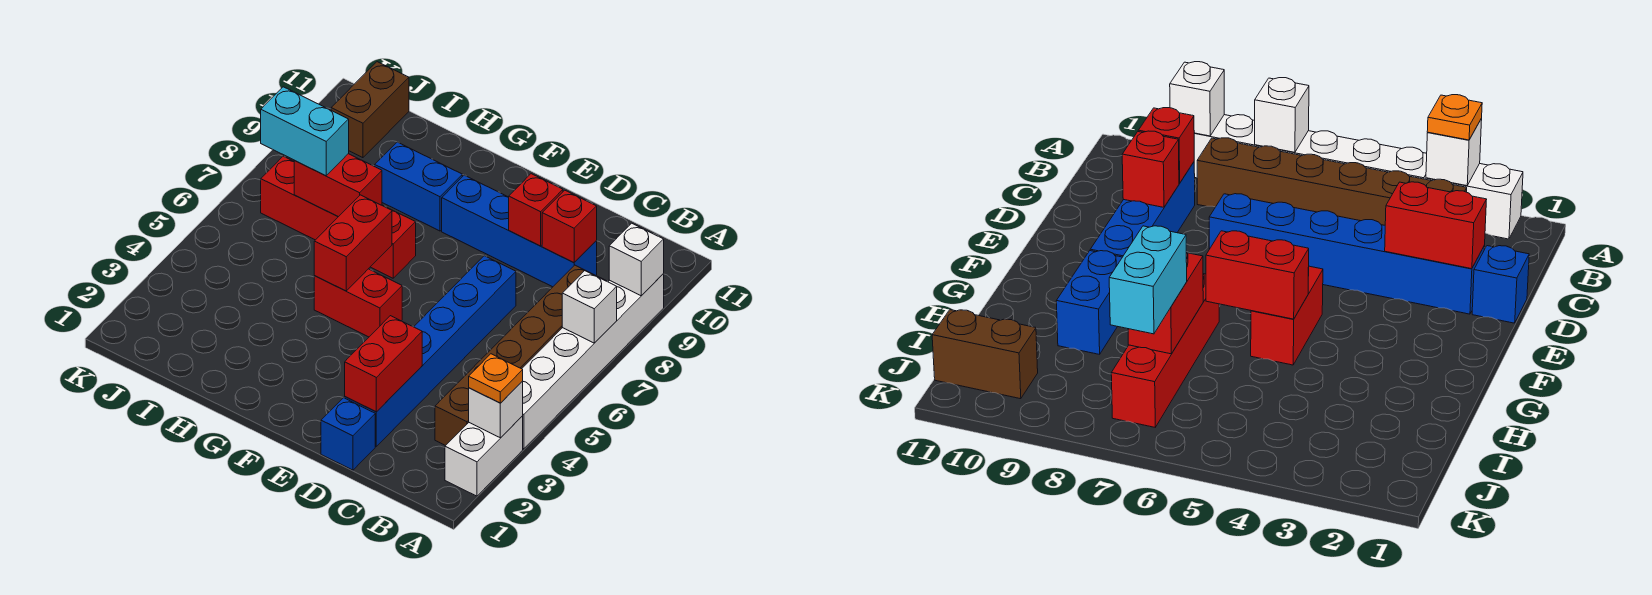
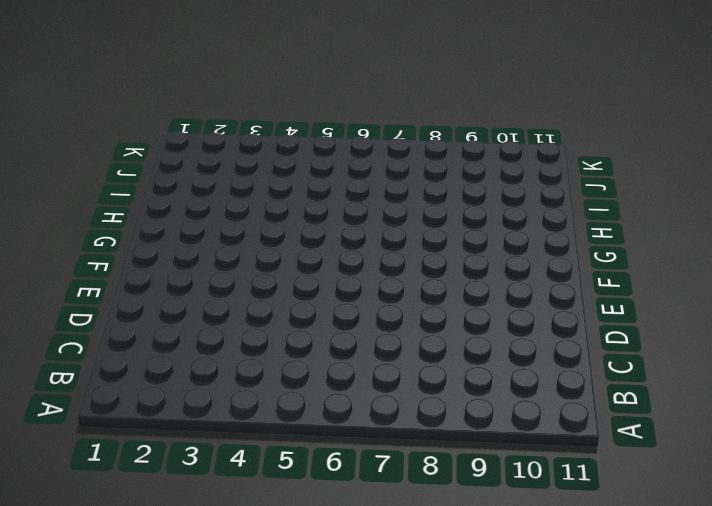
none -> white brick A2:A3 level 1
none -> white brick A4:A9 level 1
none -> brown brick B3:B8 level 1

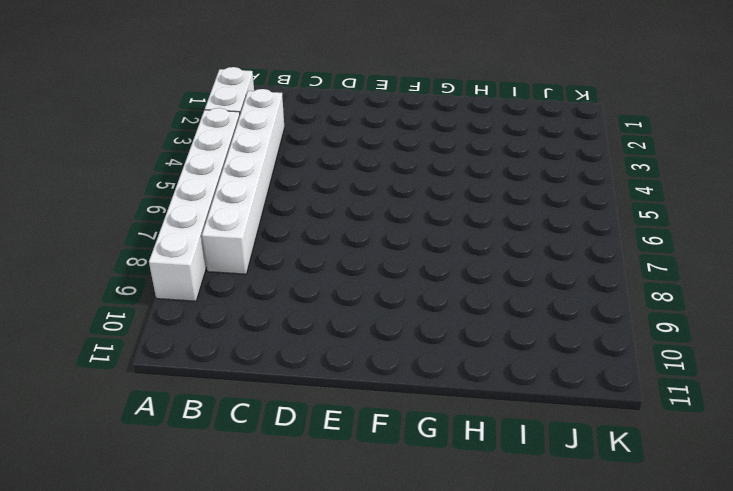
white brick B3:B8 level 1 -> brown brick B3:B8 level 1
none -> blue brick C9:F9 level 1
none -> blue brick D1 level 1
none -> blue brick D2:D7 level 1

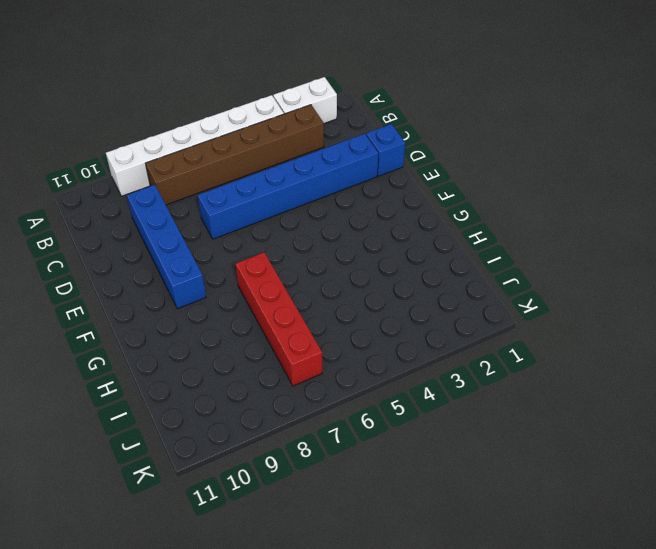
none -> red brick F5:G5 level 1
none -> blue brick G9:H9 level 1
none -> brown brick J10:J11 level 1

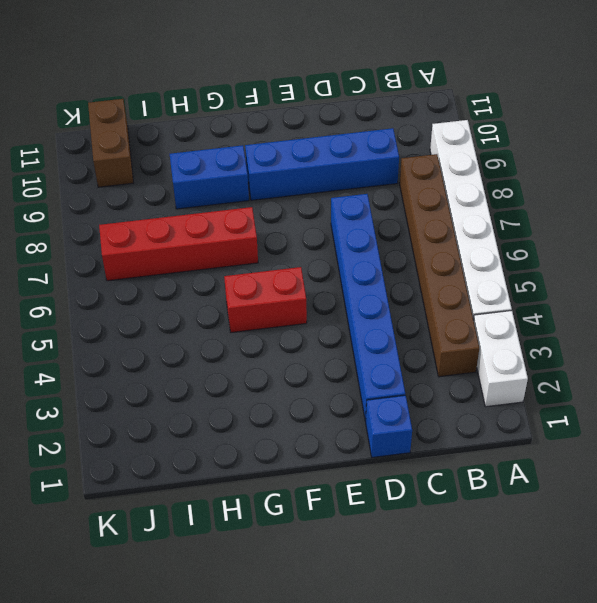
none -> white brick A3 level 2
none -> white brick A7 level 2
none -> white brick A9 level 2

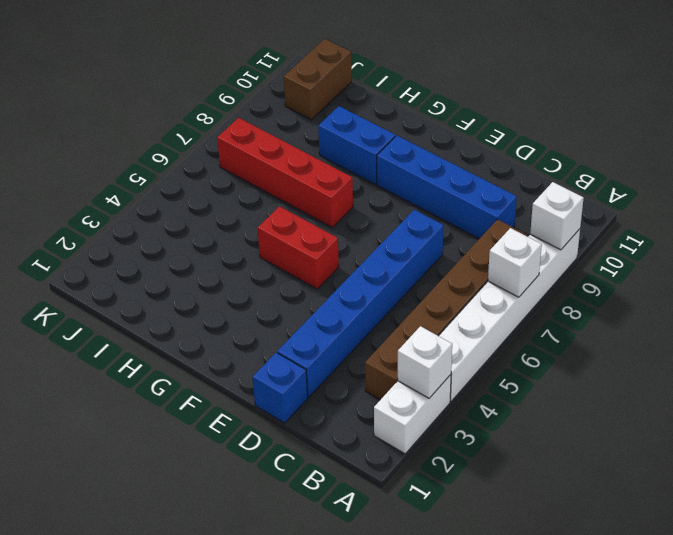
none -> red brick C9 level 2
none -> red brick D2:D3 level 2
none -> red brick D9 level 2

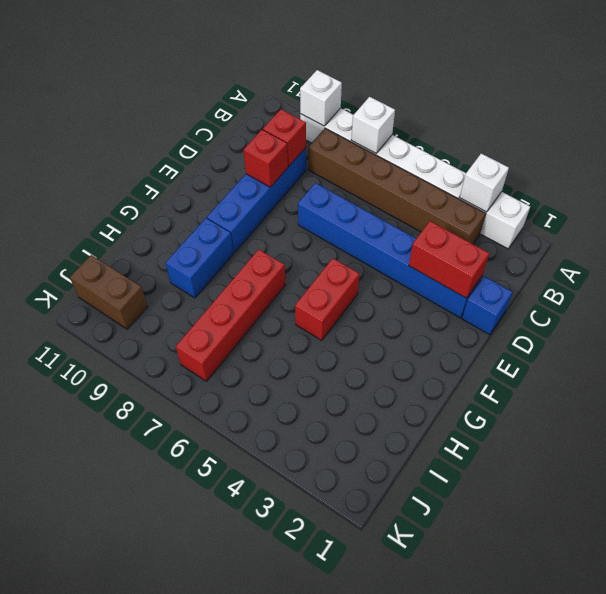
none -> red brick G5:G6 level 2
none -> red brick H7:I7 level 2
none -> orange plate A3 level 3

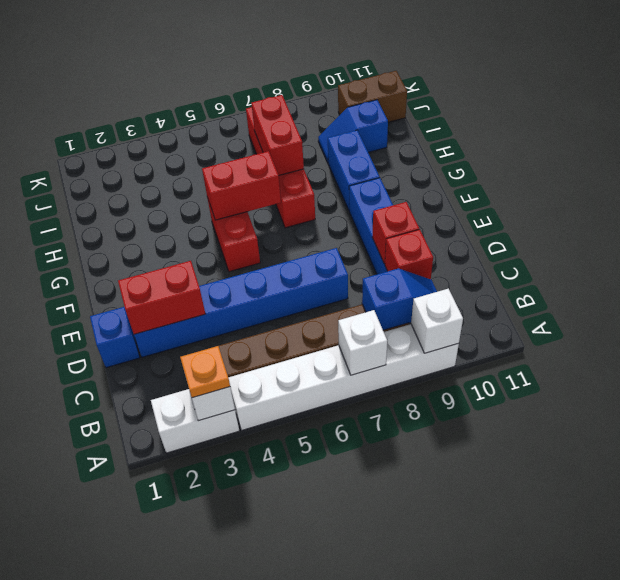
blue slope B8:B9 level 2 top 8 -> none
blue slope I9:I10 level 1 top 10 -> none
none -> cyan brick I7:J7 level 3

